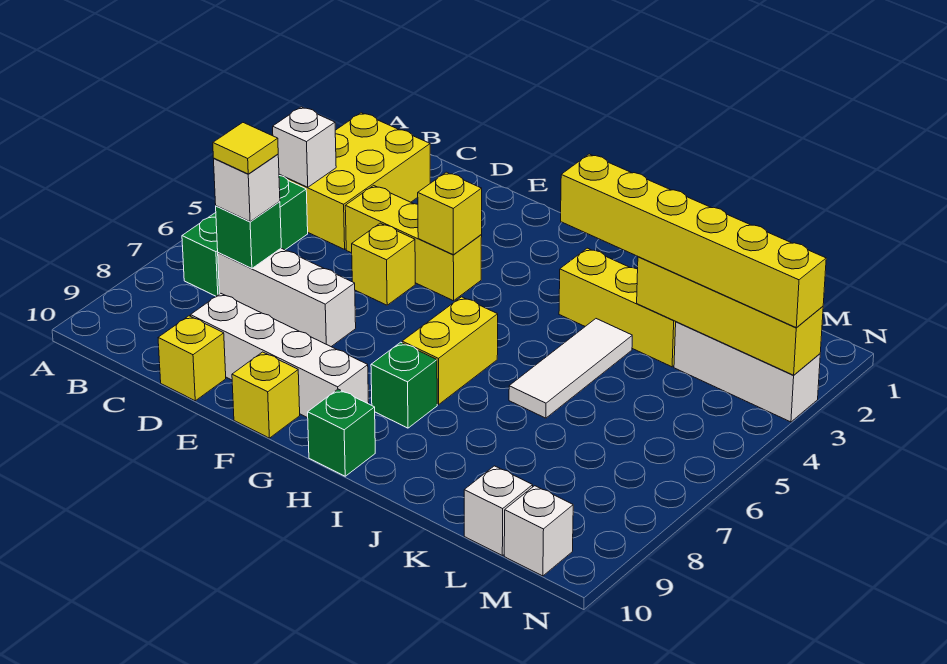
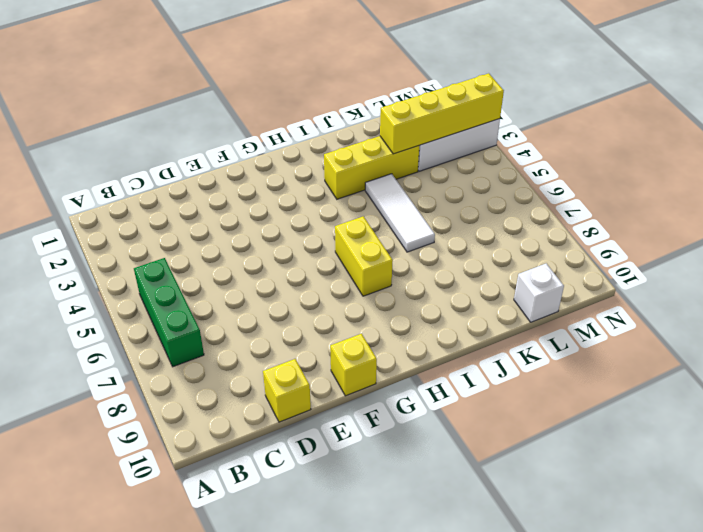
none -> yellow brick B2:C4 level 1
none -> white brick C7:E7 level 1
none -> yellow brick D4:F4 level 1

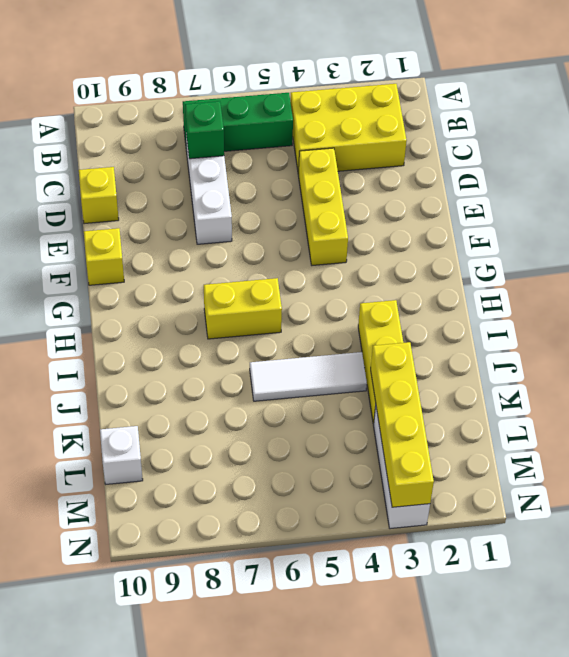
none -> white brick D9:G9 level 1
none -> yellow brick E5 level 1
none -> green brick H8 level 1

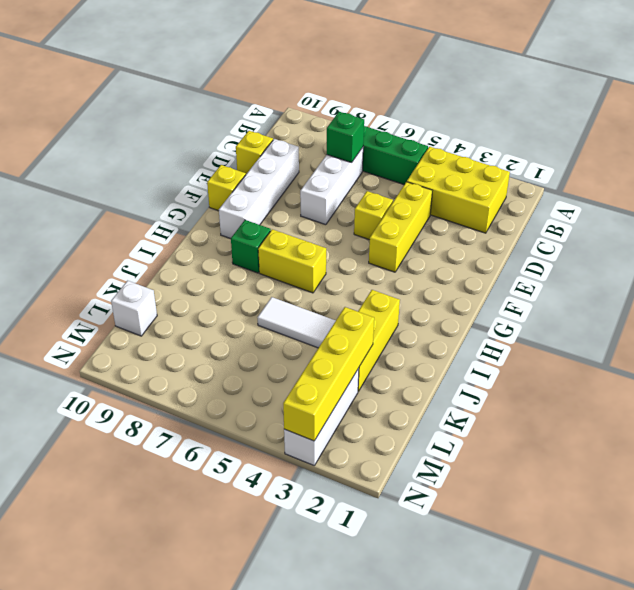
none -> green brick H10 level 1
none -> white brick M10 level 1
none -> white brick B4 level 2

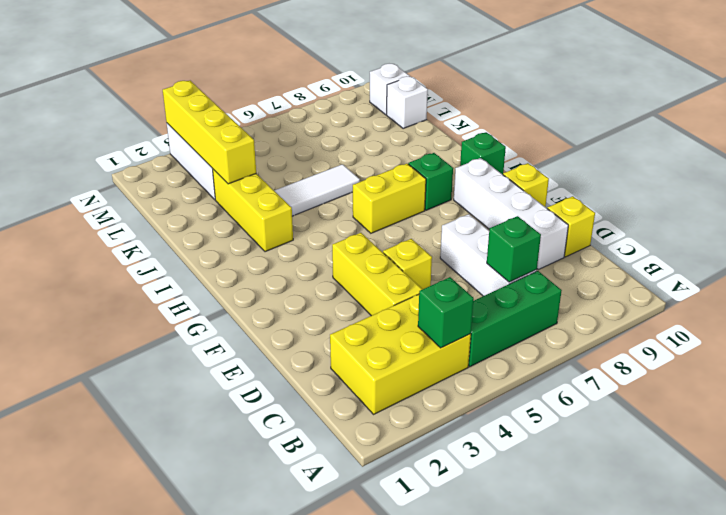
green brick B4 level 2 -> white brick B4 level 2
none -> yellow brick F4 level 2
none -> white brick C7 level 3
none -> yellow brick I3:N3 level 3

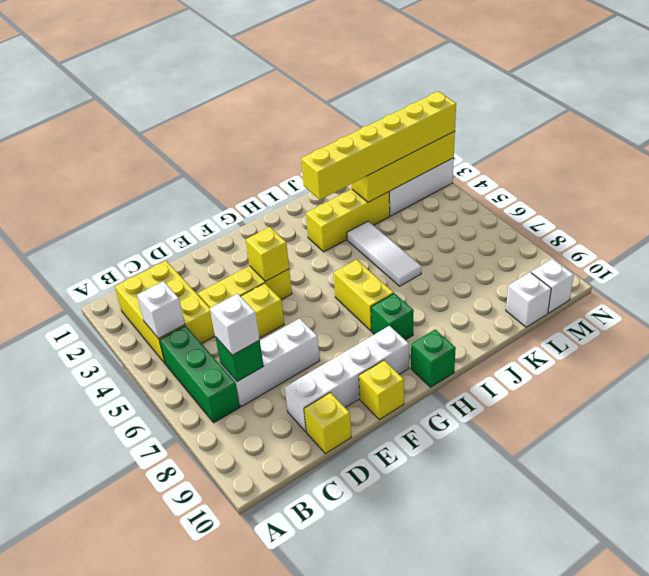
none -> yellow tile C7 level 4

